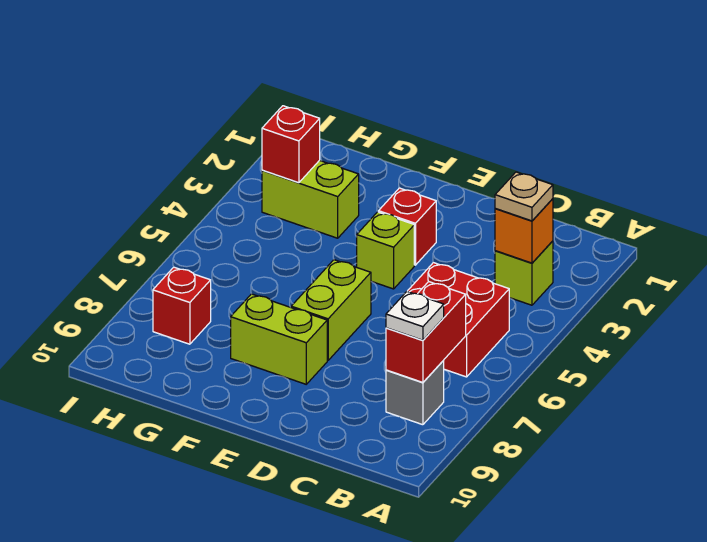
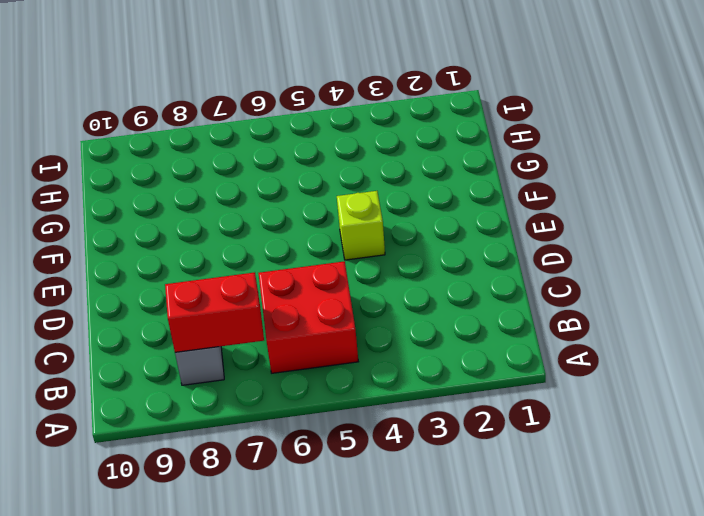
none -> lime brick B3 level 1
none -> red brick E3 level 1
none -> lime brick E6:E7 level 1

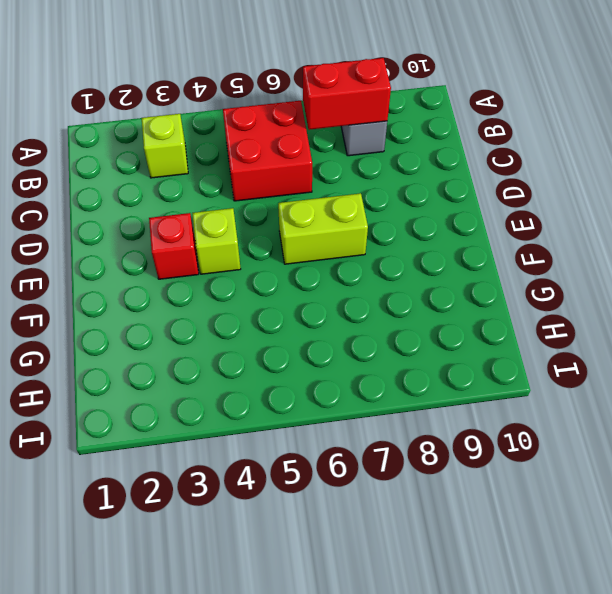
none -> lime brick E8:F8 level 1
none -> lime brick G3:H3 level 1
none -> red brick H8 level 1

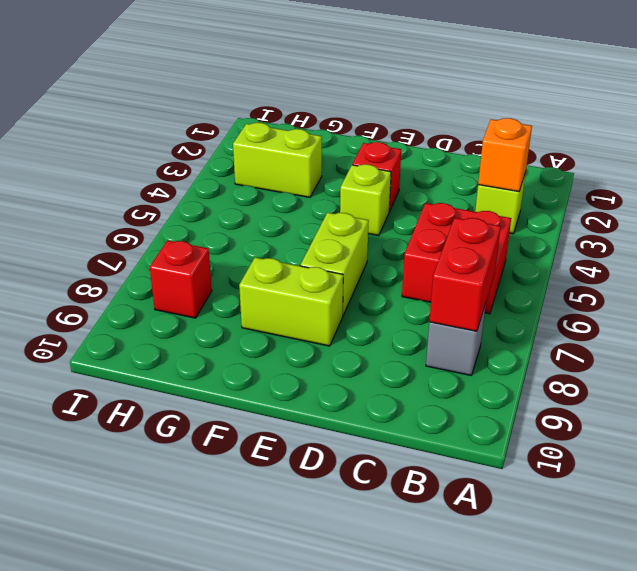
none -> red brick H3 level 2
none -> tan plate B3 level 3
none -> white plate B8 level 3

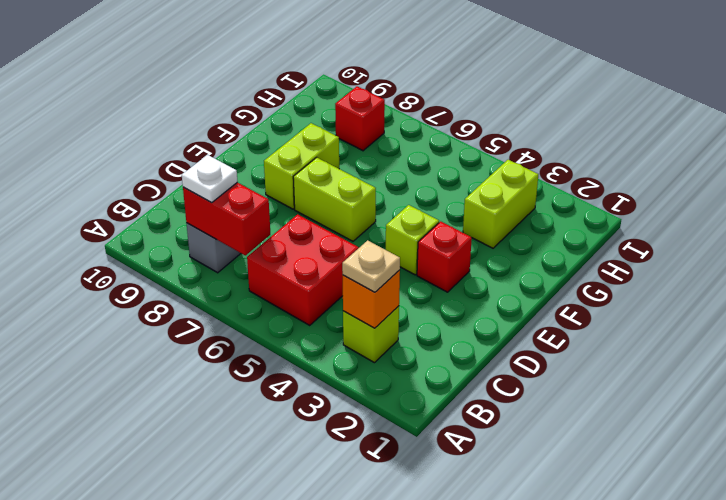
none -> red brick H3 level 2

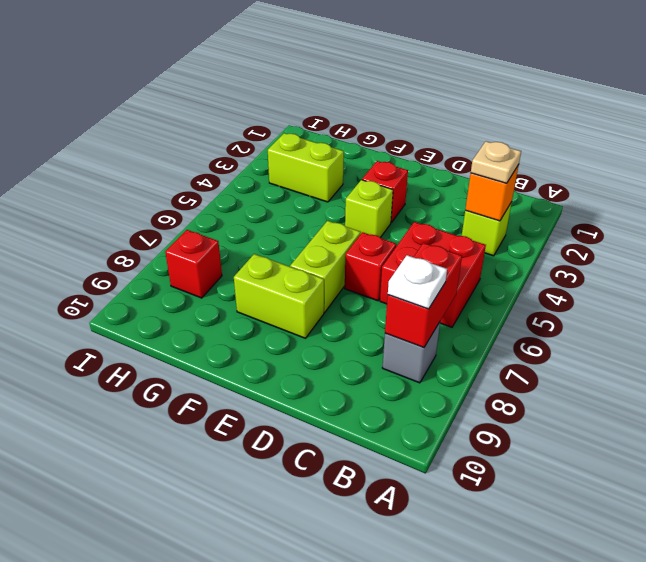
red brick D6 level 1 -> red brick H3 level 2

